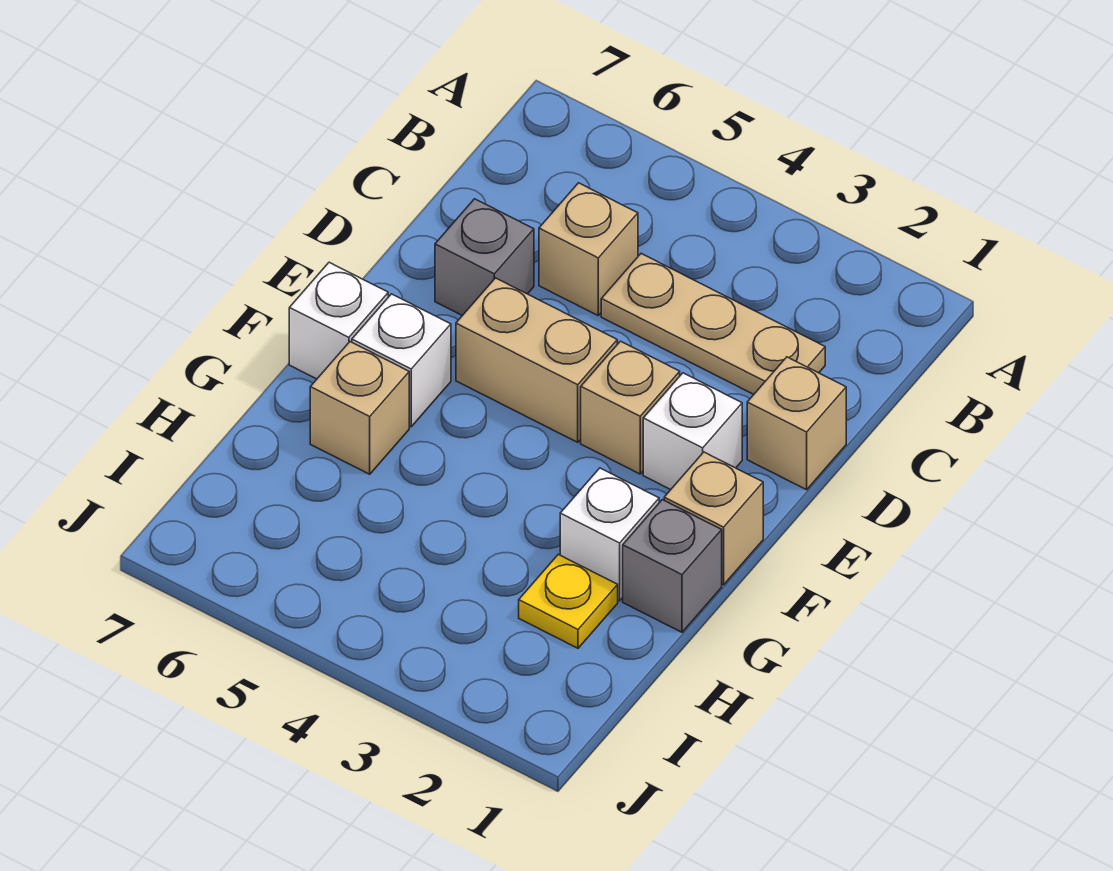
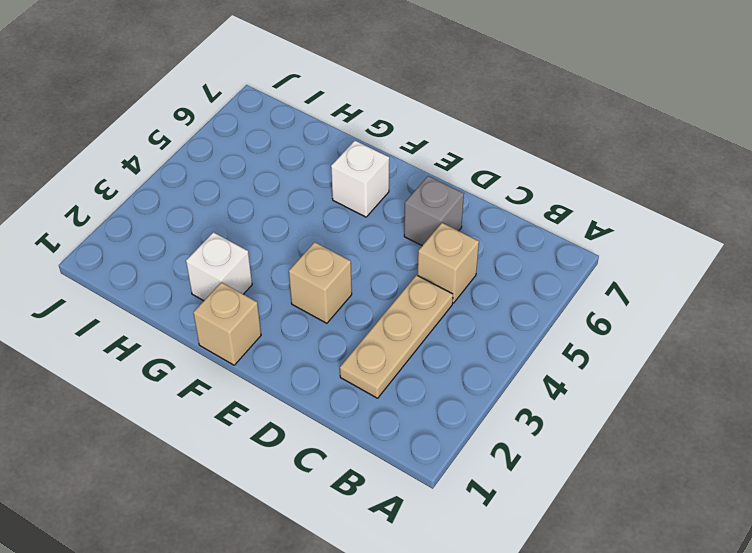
none -> tan brick D1 level 1
none -> white brick E2 level 1
none -> tan brick E4:E5 level 1

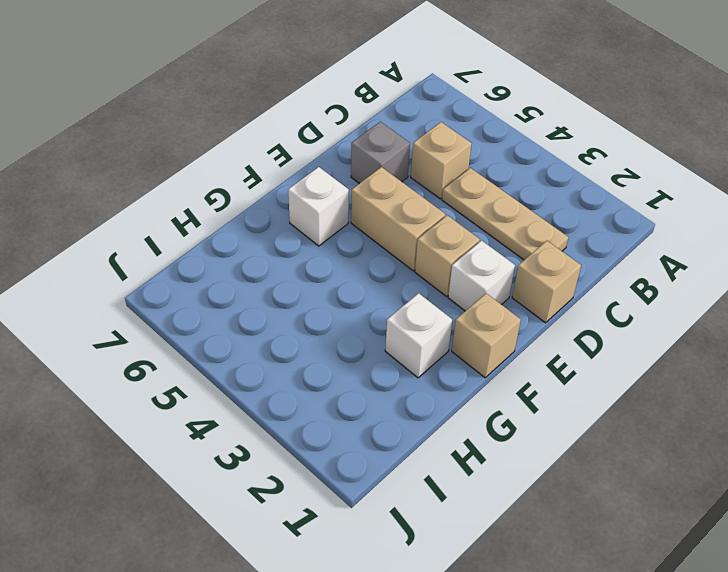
none -> white brick F7 level 1
none -> grey brick G1 level 1
none -> tan brick G6 level 1

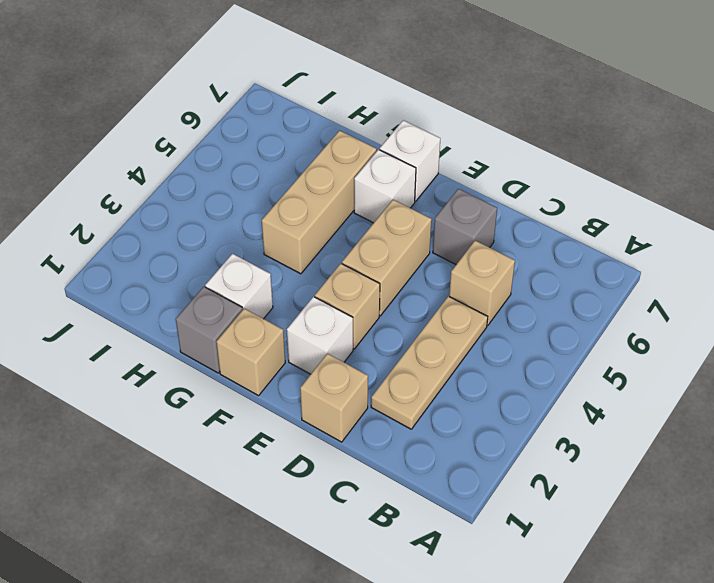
tan brick G4:G6 level 1 -> tan brick G6 level 1
none -> yellow plate H2 level 1

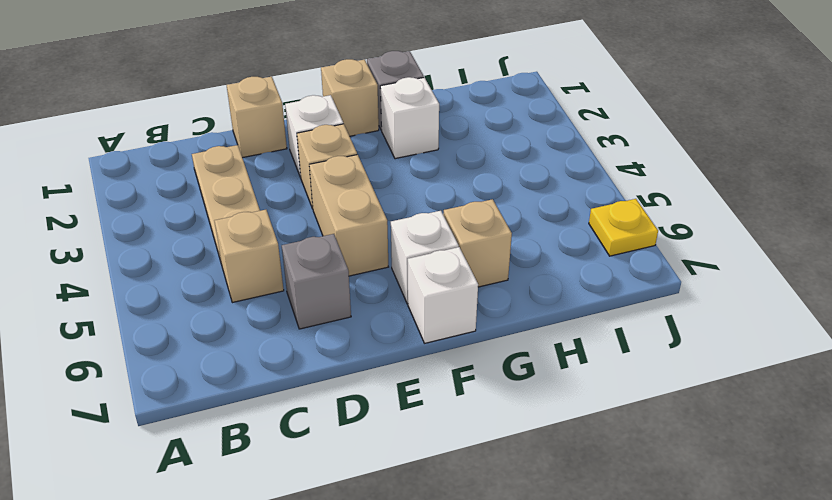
yellow plate J6 level 1 -> yellow plate H2 level 1

